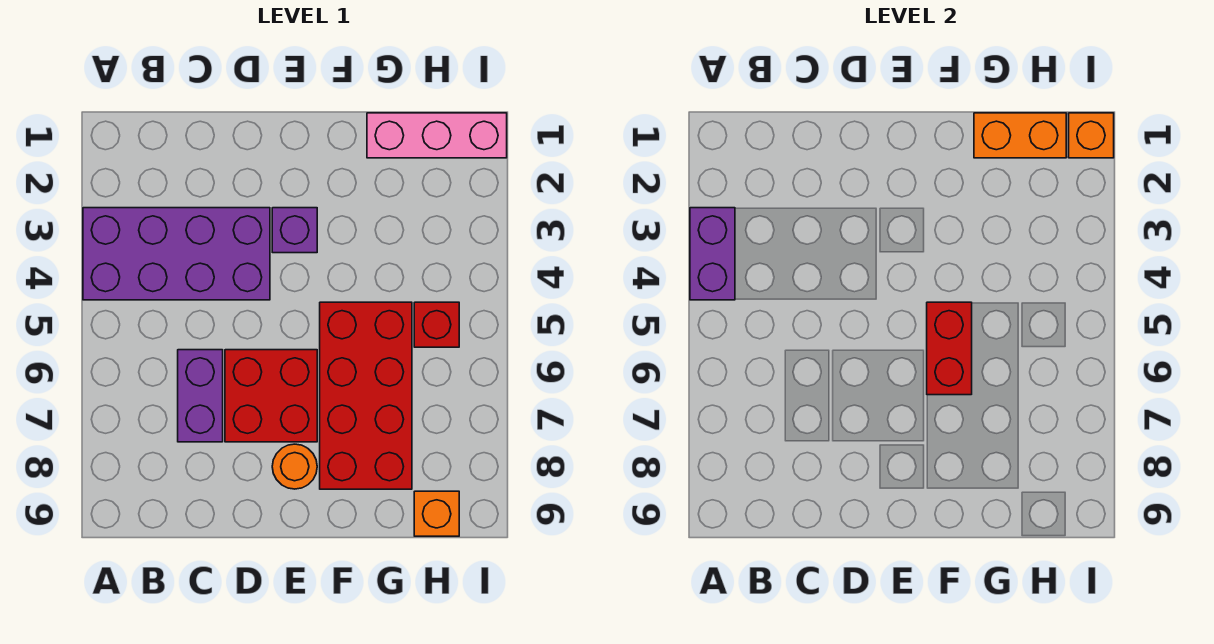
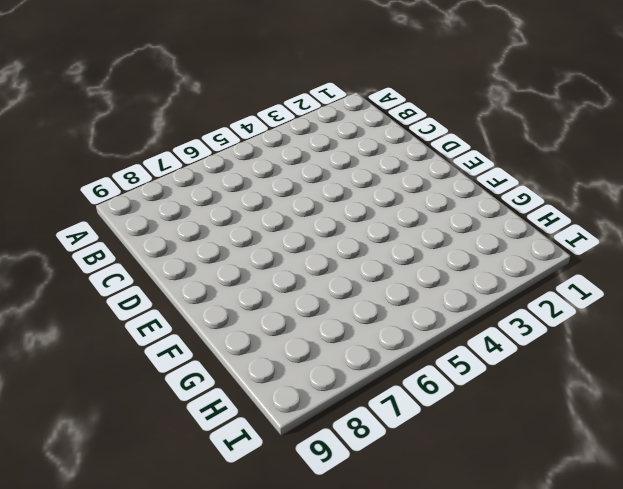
none -> purple brick A3:D4 level 1
none -> purple brick C6:C7 level 1
none -> red brick D6:E7 level 1

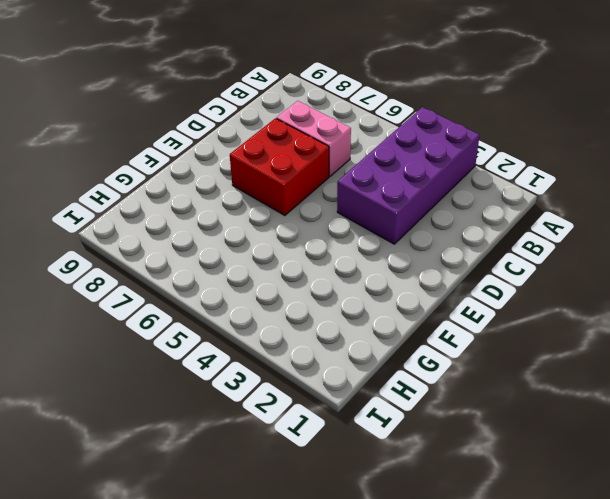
pink brick C6:C7 level 1 -> purple brick C6:C7 level 1
none -> purple brick E3 level 1
none -> orange round brick E8 level 1
none -> red brick F5:G8 level 1

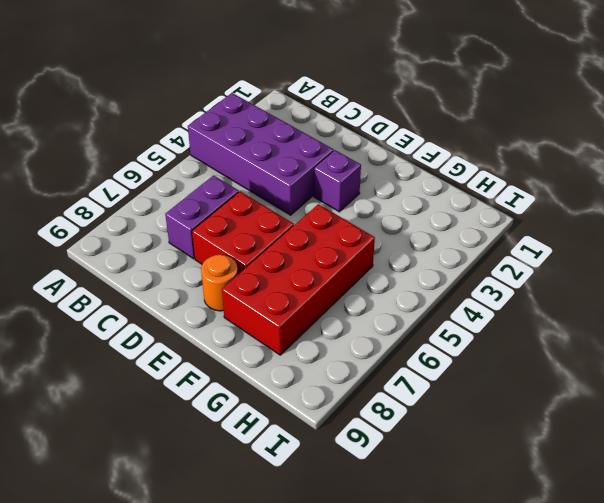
none -> pink brick G1:I1 level 1
none -> red brick H5 level 1
none -> orange brick H9 level 1

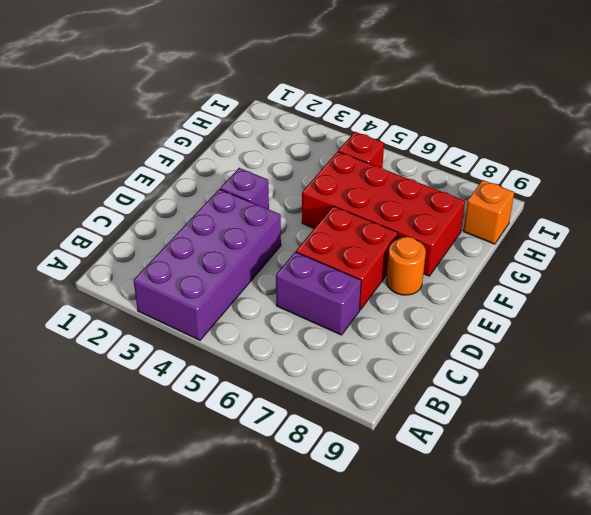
none -> pink brick G1:I1 level 1
none -> purple brick A3:A4 level 2
none -> red brick F5:F6 level 2

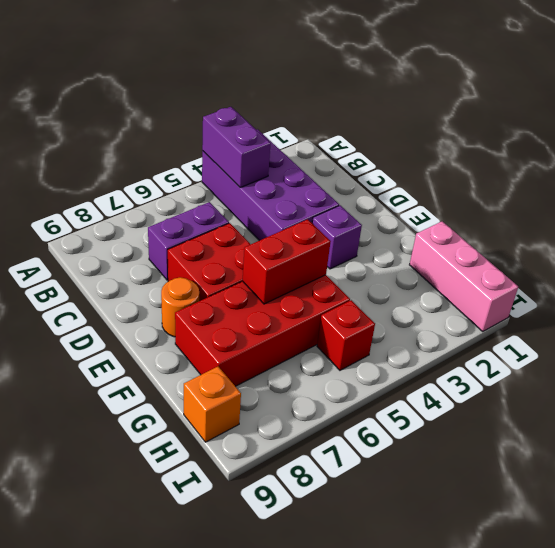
purple brick A4:B4 level 2 -> purple brick A3:A4 level 2
none -> orange brick G1:H1 level 2
none -> orange brick I1 level 2

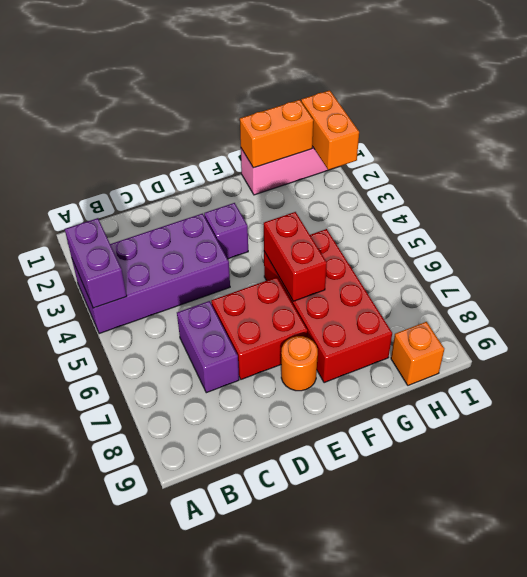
orange brick I1:I2 level 2 -> orange brick I1 level 2
none -> red brick H5 level 1

